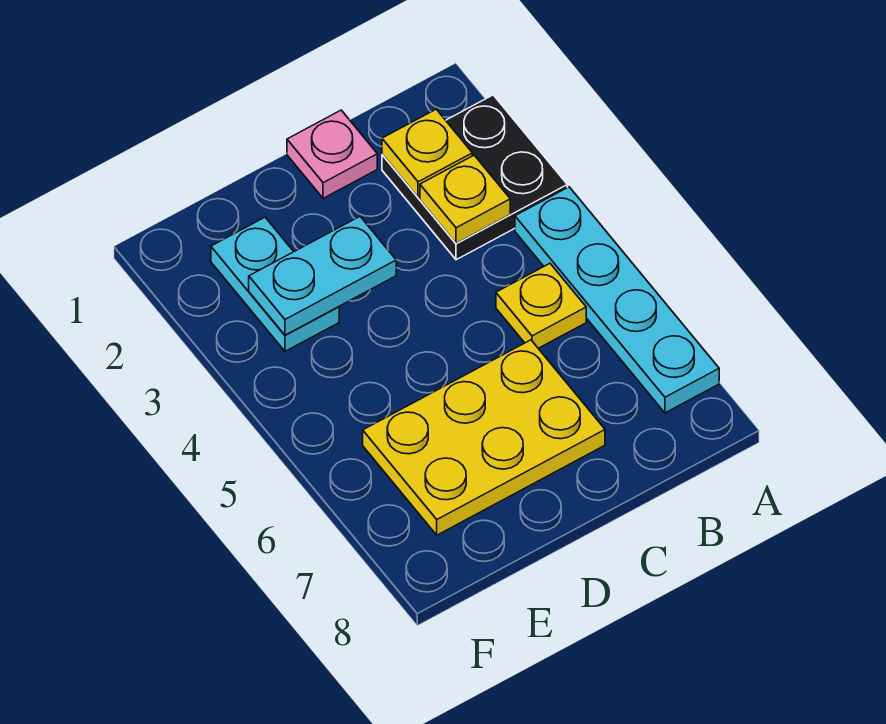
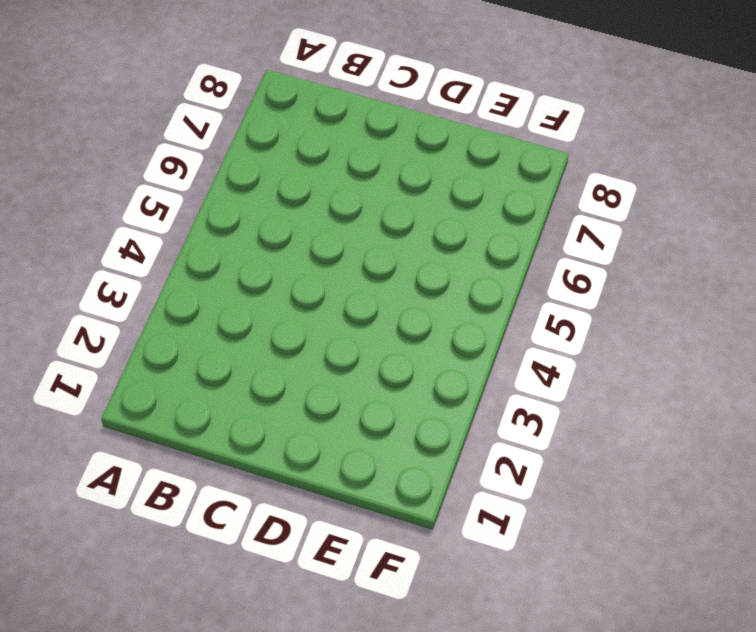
none -> black plate A2:B3 level 1
none -> cyan plate A4:A7 level 1

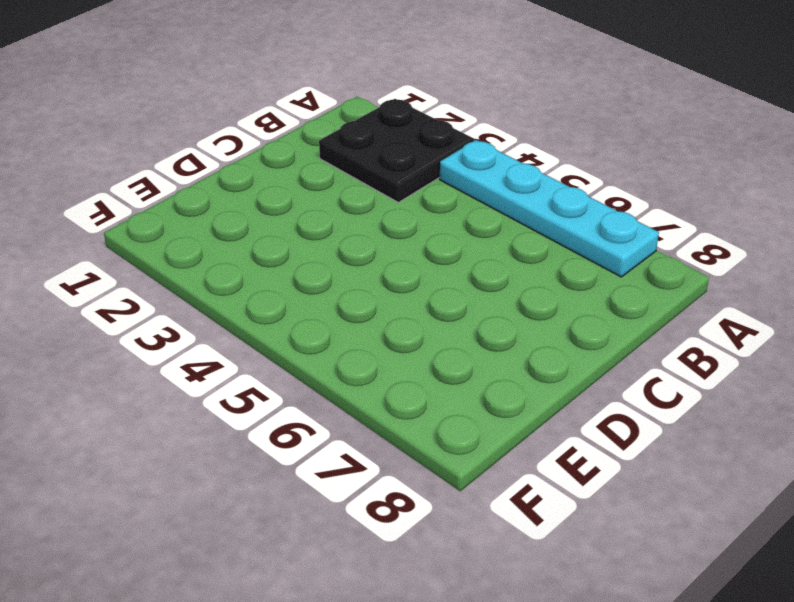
none -> yellow plate B5 level 1
none -> pink plate C1 level 1

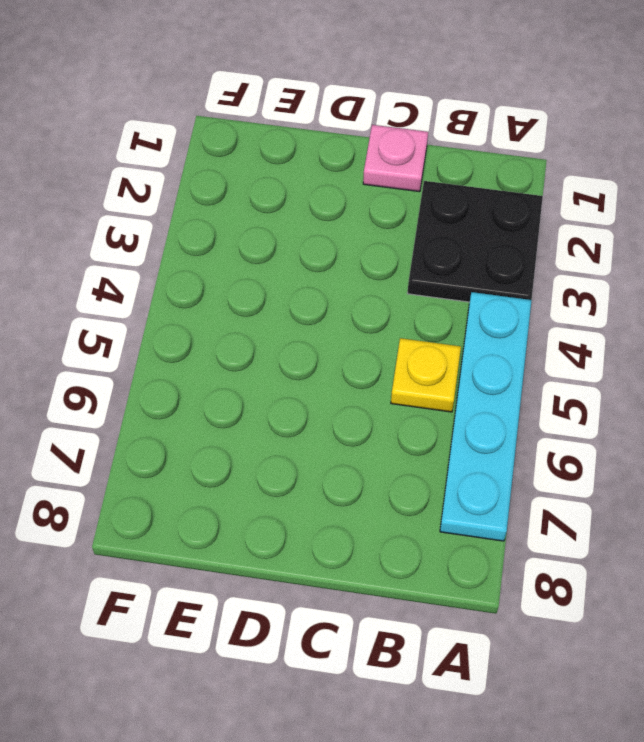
none -> yellow plate C6:E7 level 1
none -> cyan plate E2:E3 level 1

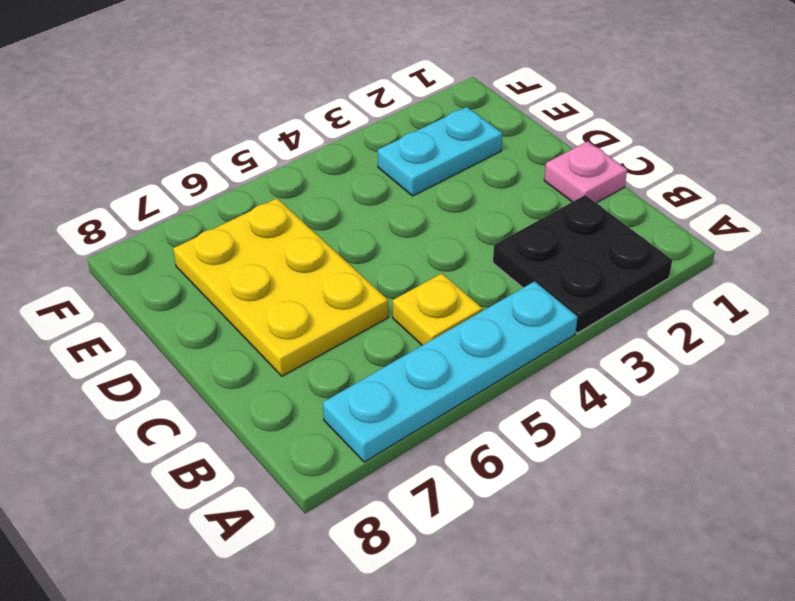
none -> yellow plate B2 level 2
none -> yellow plate B3 level 2

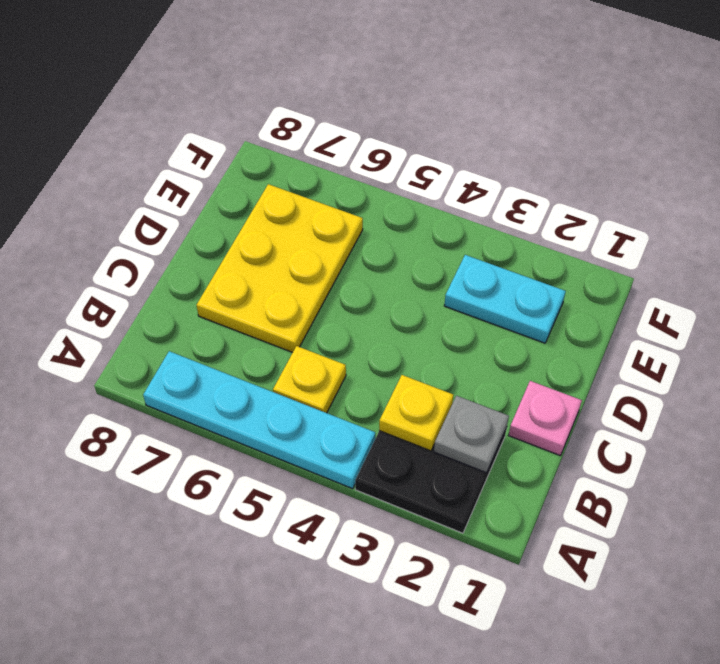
grey plate B2 level 2 -> yellow plate B2 level 2
none -> cyan plate D3:E3 level 2

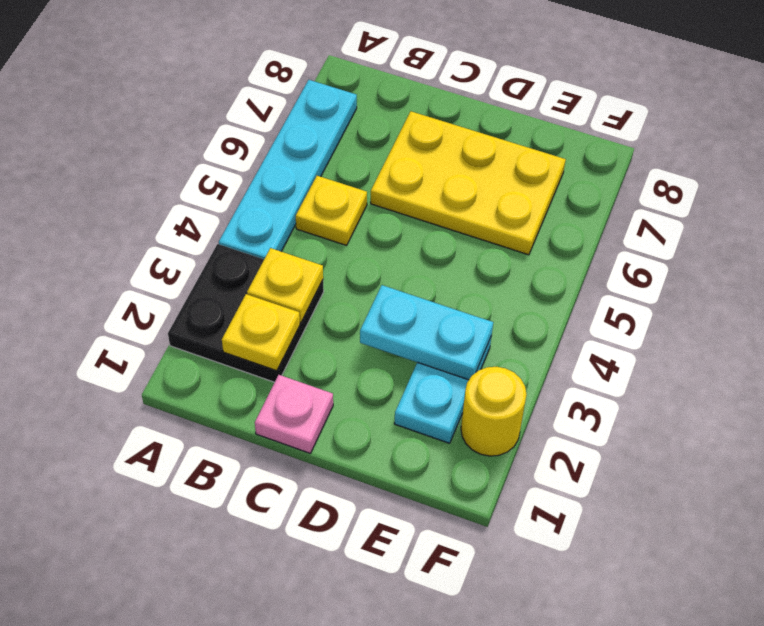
yellow round brick F2 level 1 -> none

